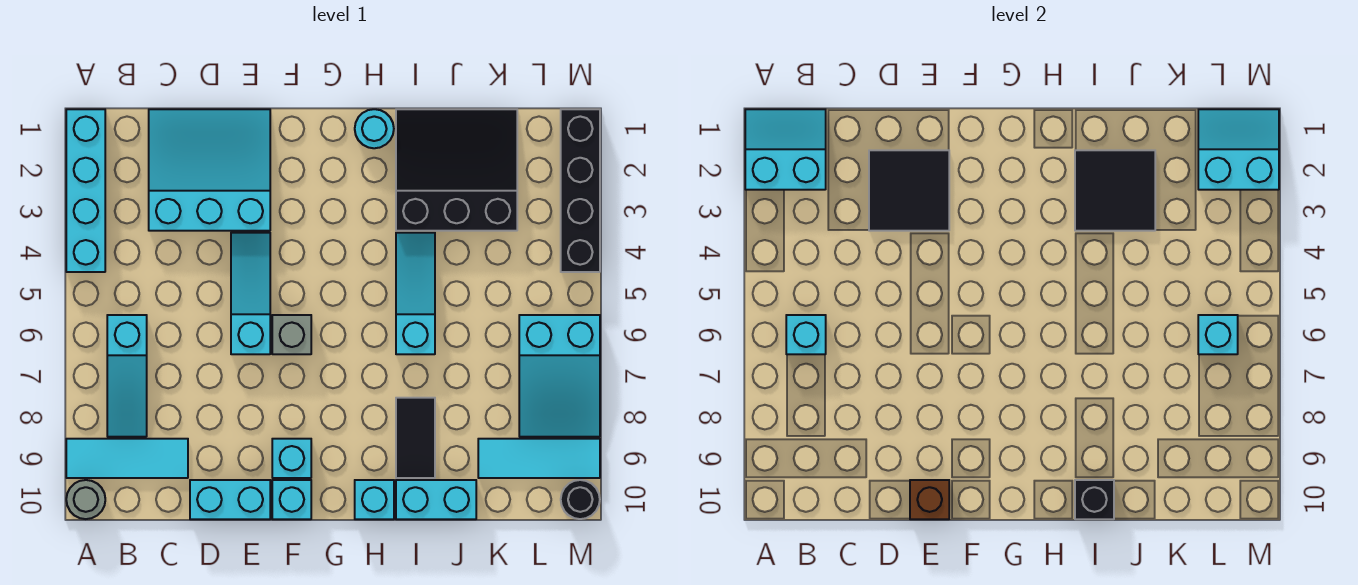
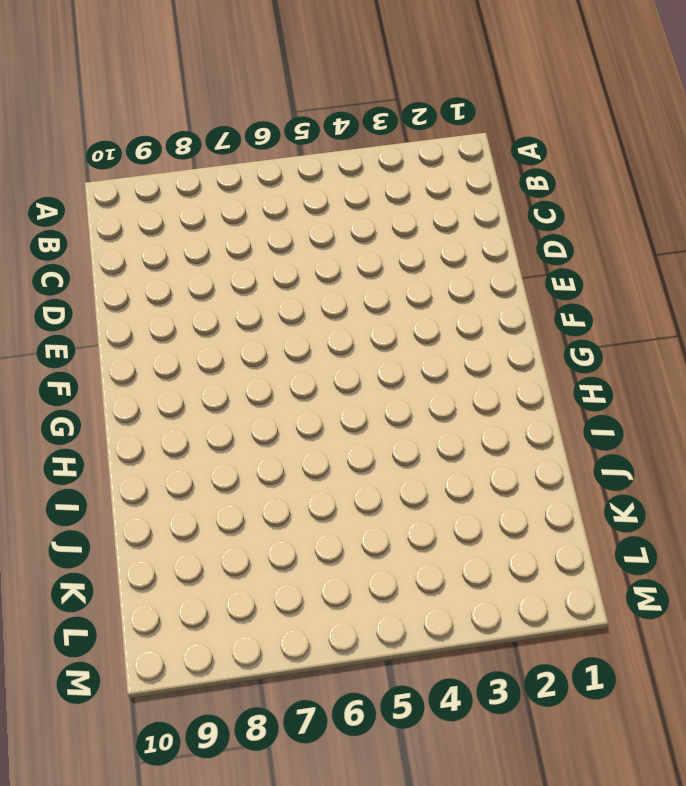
none -> cyan brick A1:A4 level 1
none -> cyan tile A9:C9 level 1
none -> grey round brick A10 level 1

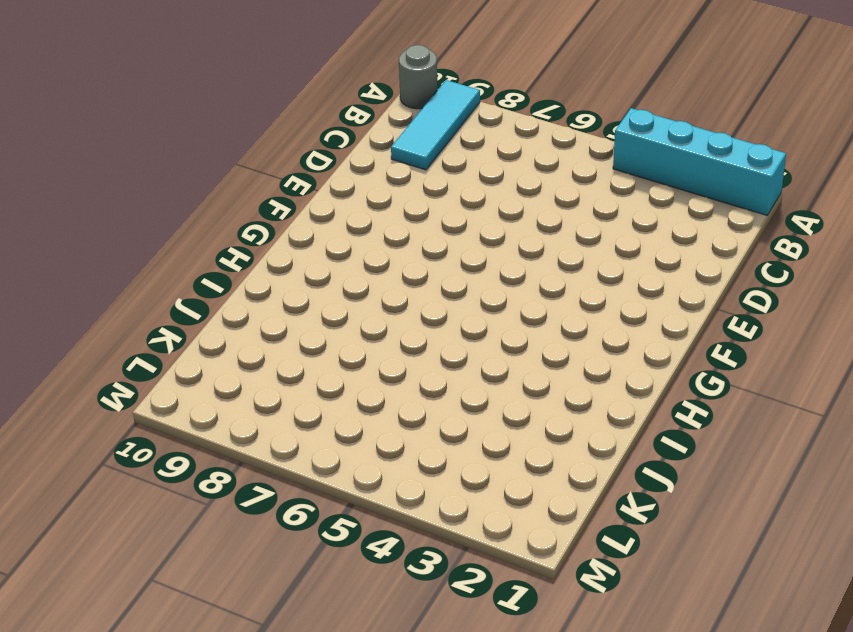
none -> cyan slope B6:B8 level 1 top 6
none -> cyan slope C1:E3 level 1 top 3
none -> cyan brick D10:E10 level 1

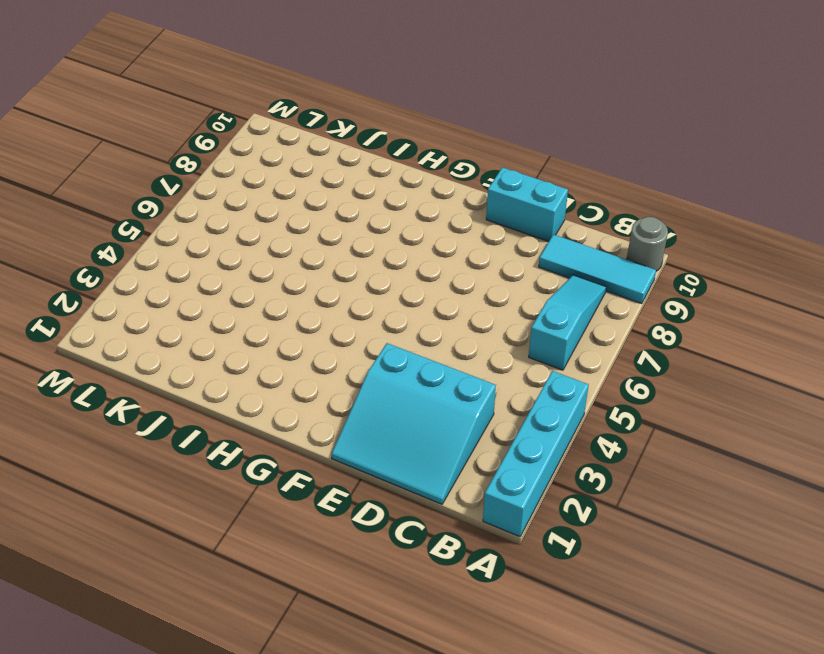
none -> cyan slope E4:E6 level 1 top 6
none -> grey brick F6 level 1
none -> cyan brick F9 level 1

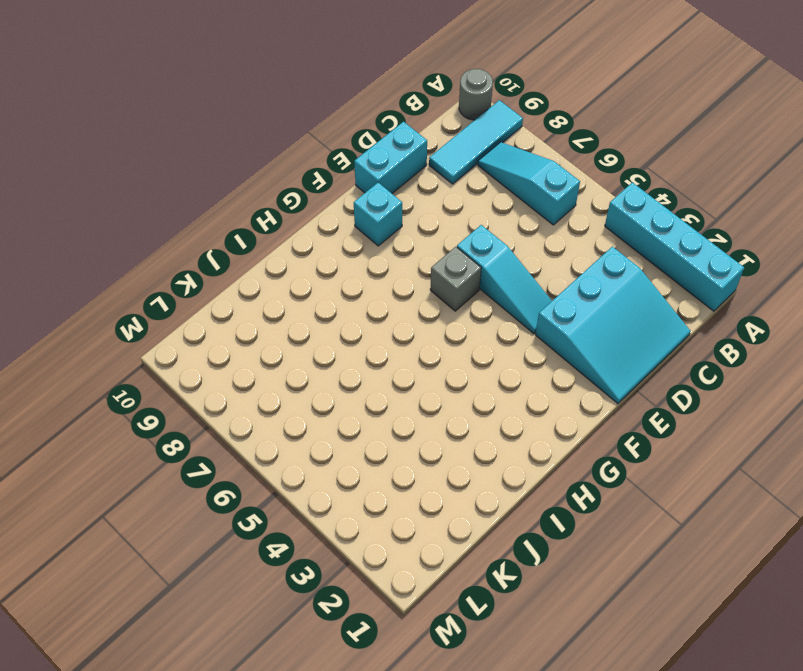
none -> cyan brick F10 level 1
none -> cyan round brick H1 level 1
none -> cyan brick H10 level 1

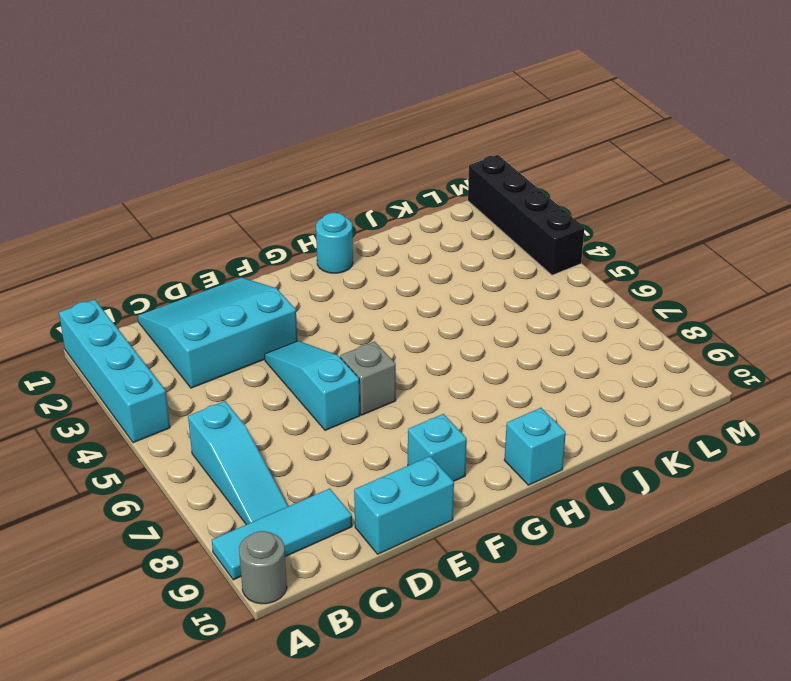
none -> cyan brick F10 level 1
none -> black slope I1:K3 level 1 top 3
none -> cyan slope I4:I6 level 1 top 6

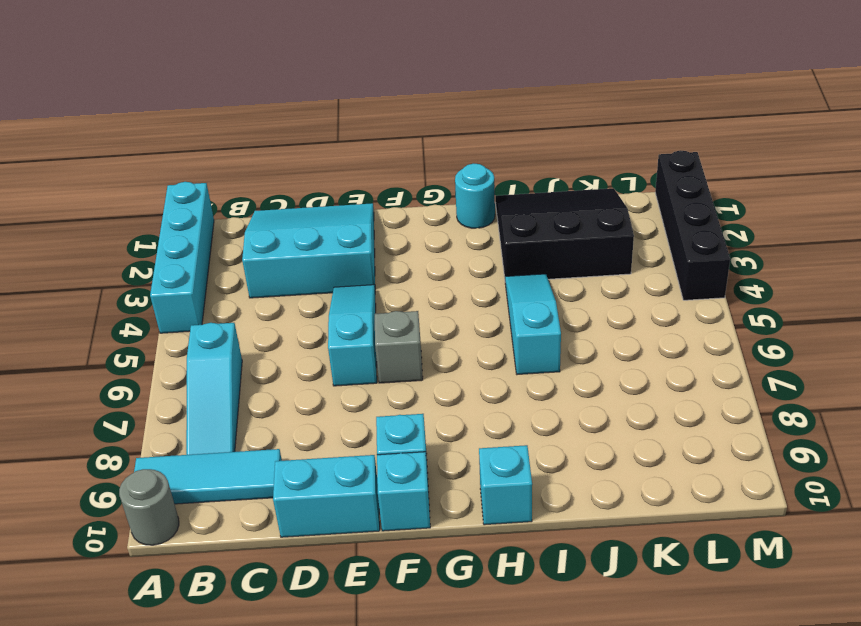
none -> black tile I8:I9 level 1
none -> cyan brick I10:J10 level 1
none -> cyan tile K9:M9 level 1

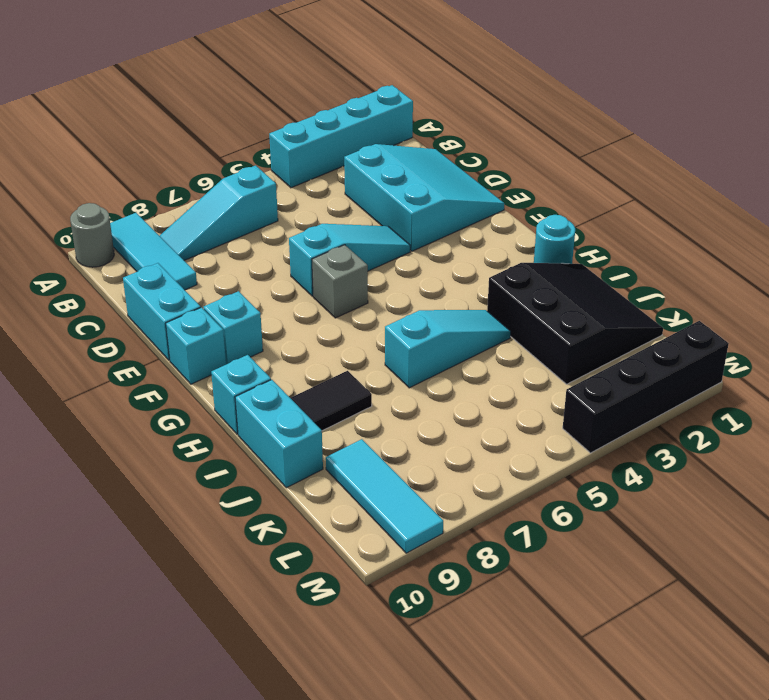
none -> cyan slope L6:M8 level 1 top 6
none -> black round brick M10 level 1
none -> cyan slope A1:B2 level 2 top 2

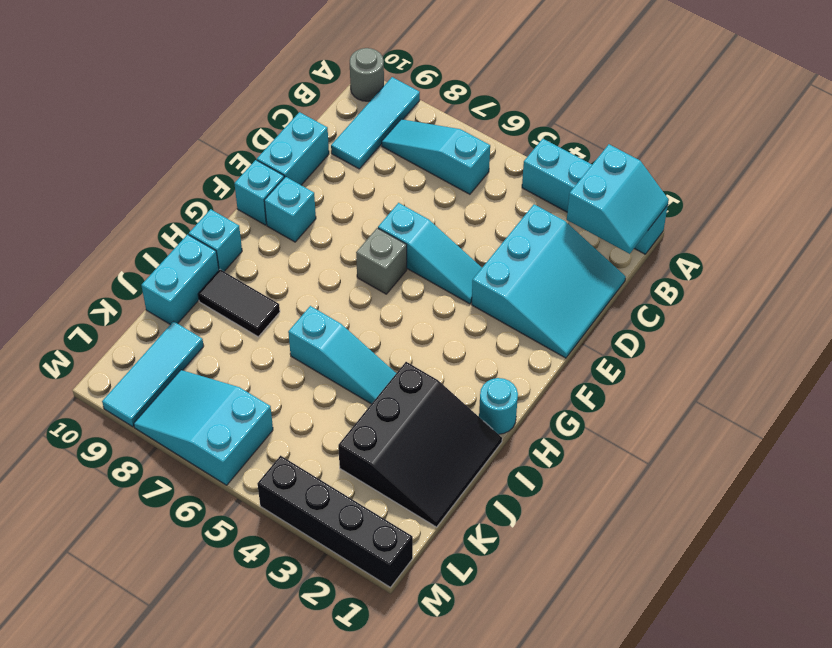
none -> black round brick M10 level 1
none -> cyan brick B6 level 2
none -> black tile D2:E3 level 2

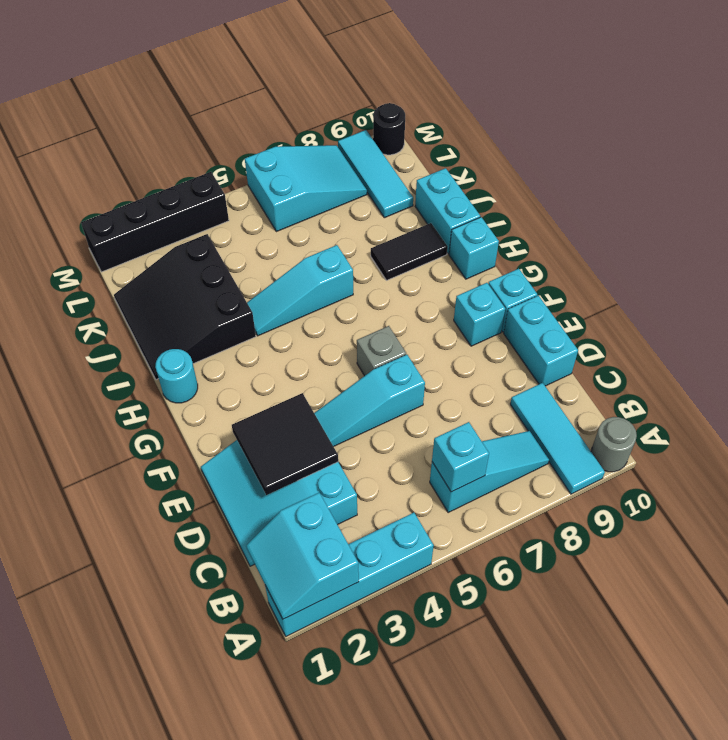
none -> brown brick E10 level 2
none -> black tile I2:J3 level 2
none -> black brick I10 level 2

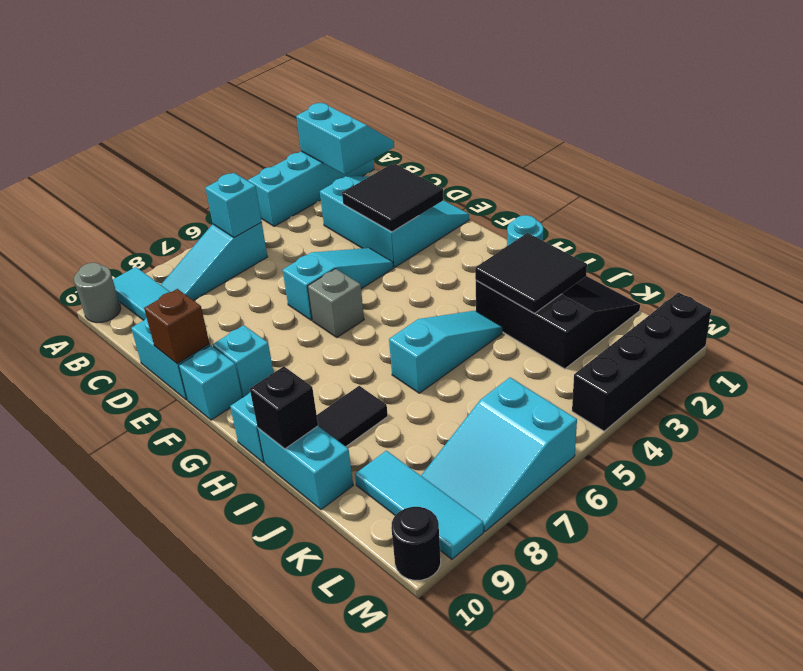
none -> cyan slope L1:M2 level 2 top 2
none -> cyan brick L6 level 2

